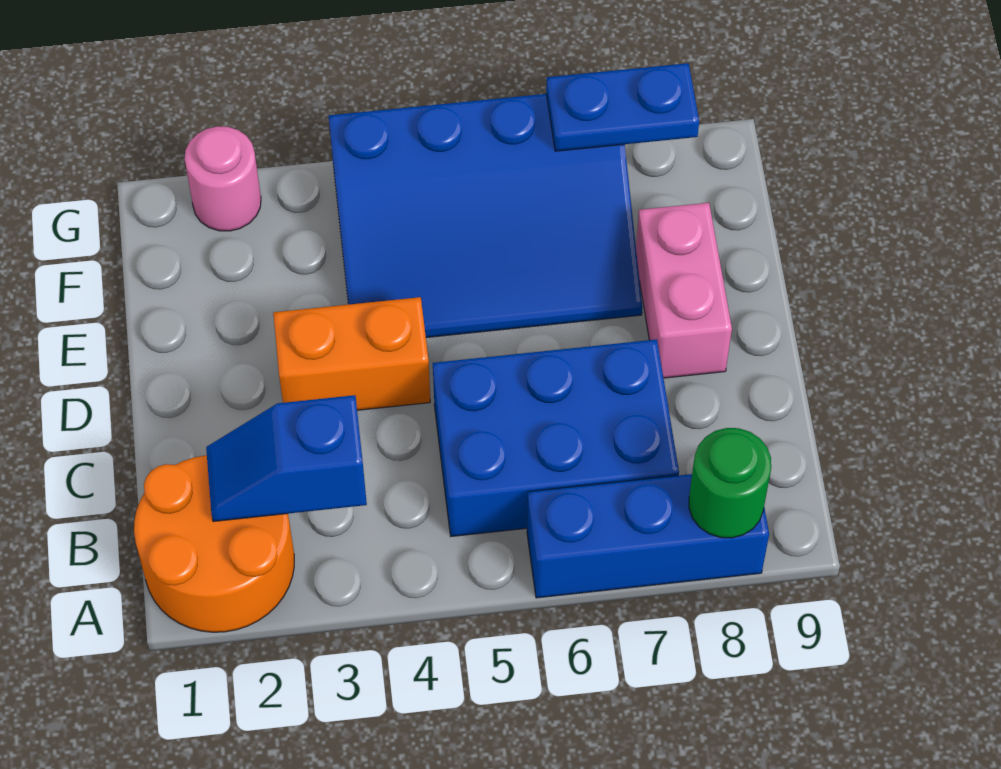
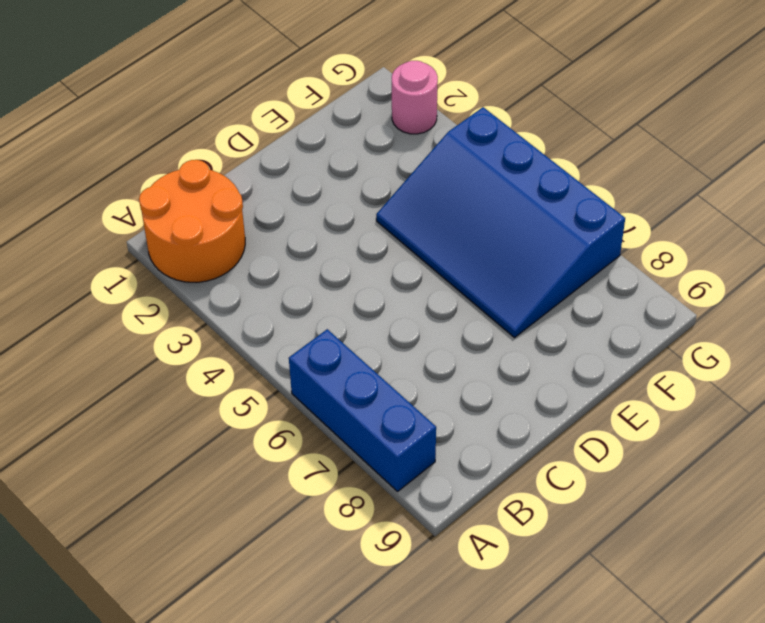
none -> blue brick B5:C7 level 1
none -> orange brick D3:D4 level 1

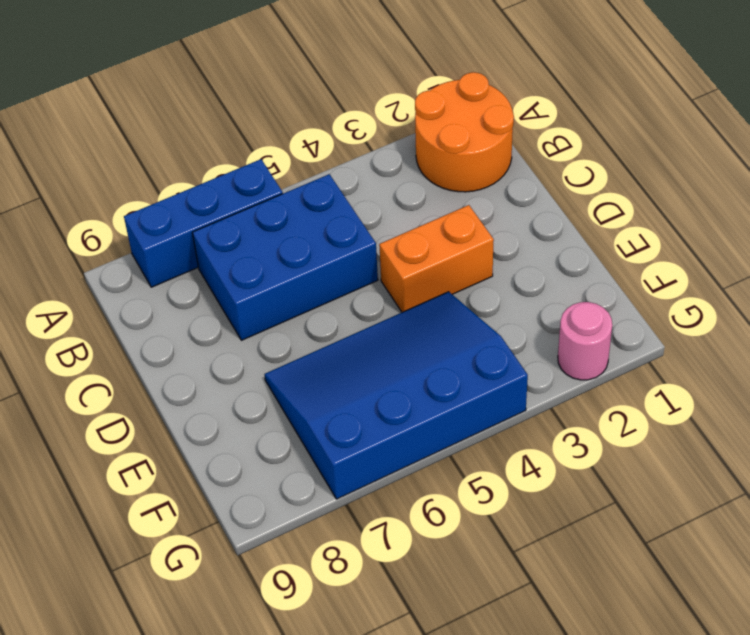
none -> pink brick D8:E8 level 1
none -> green round brick A8 level 2

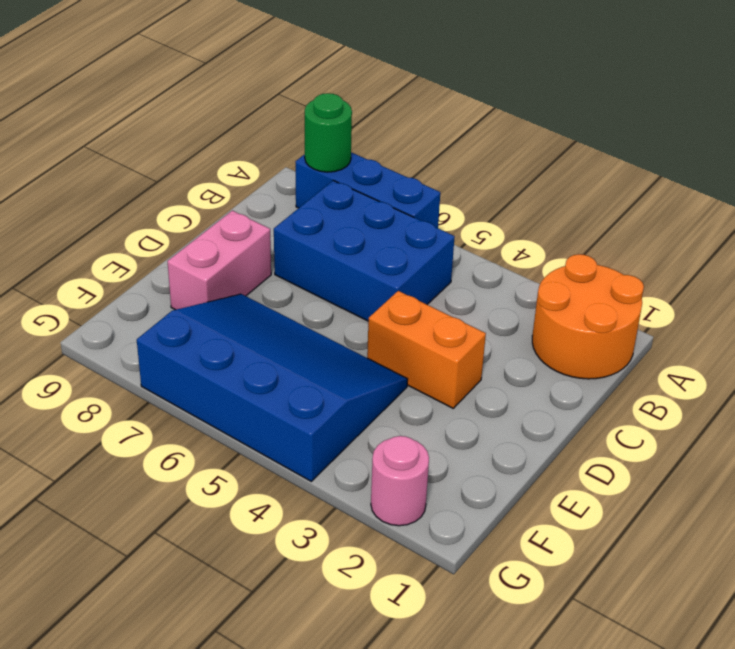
none -> blue slope B2:B3 level 2 top 3
none -> blue plate G7:G8 level 2

